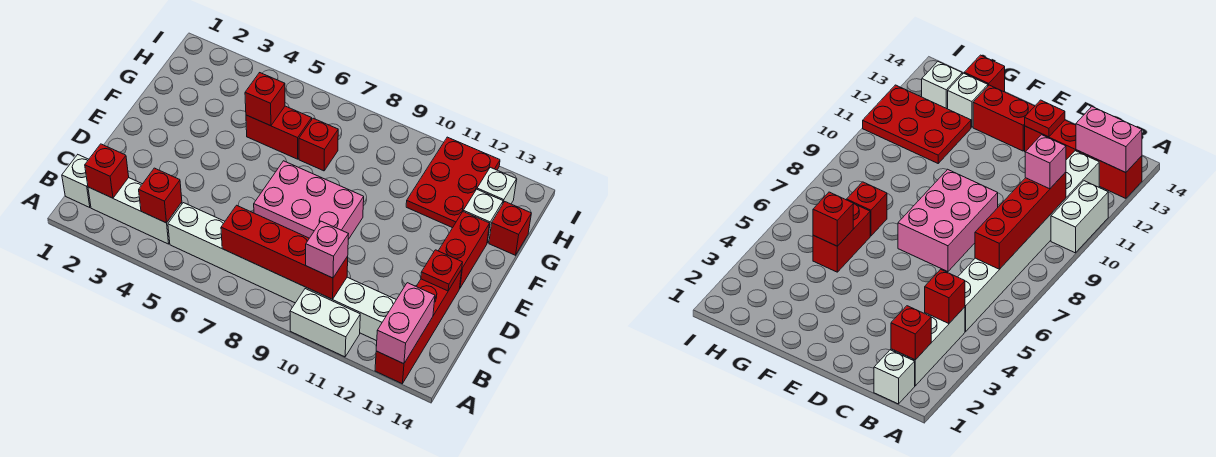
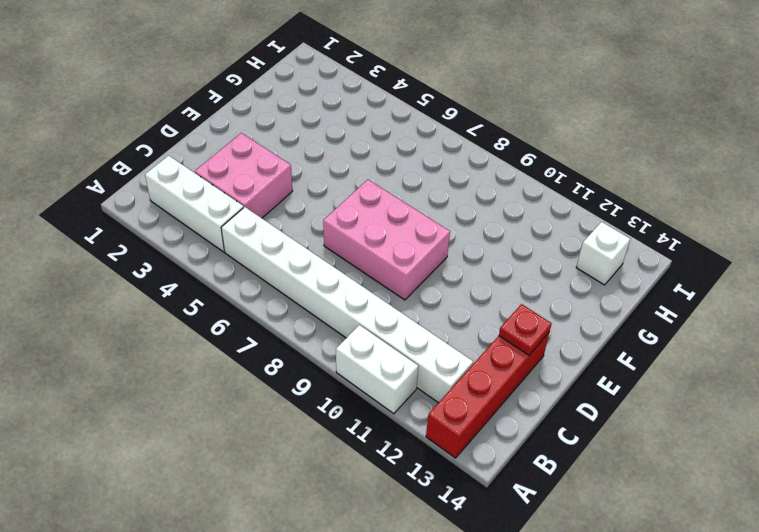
pink brick C3:D4 level 1 -> none
none -> white brick B1 level 1
none -> red brick E13:F13 level 1
none -> red brick G5:G6 level 1

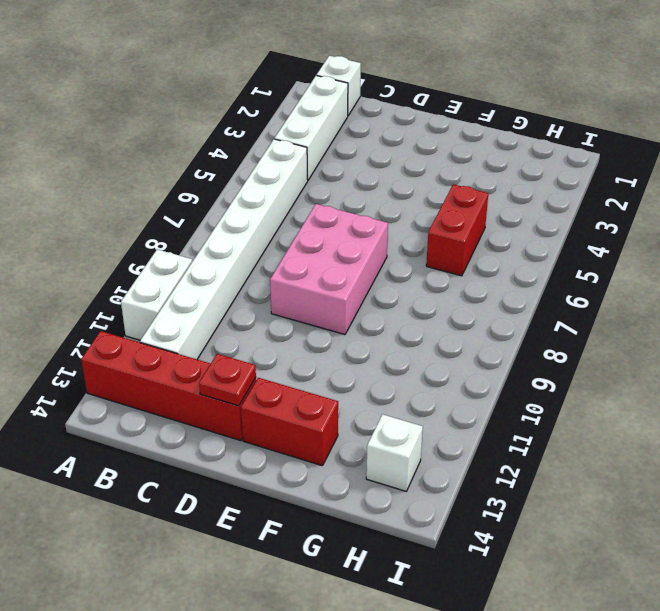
none -> red brick G7 level 1
none -> red plate G11:I12 level 1
none -> white brick G13 level 1

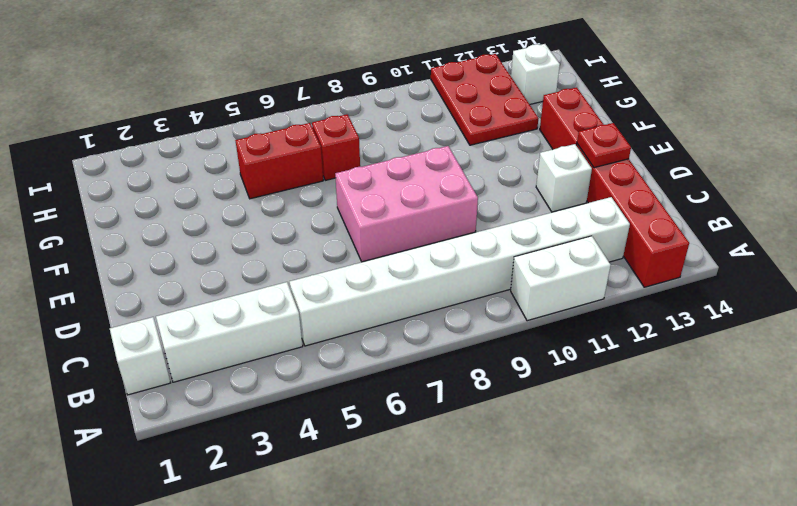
white brick D12 level 1 -> white brick G13 level 1
none -> red brick G14 level 1
none -> pink brick A13:B13 level 2
none -> red brick B2 level 2

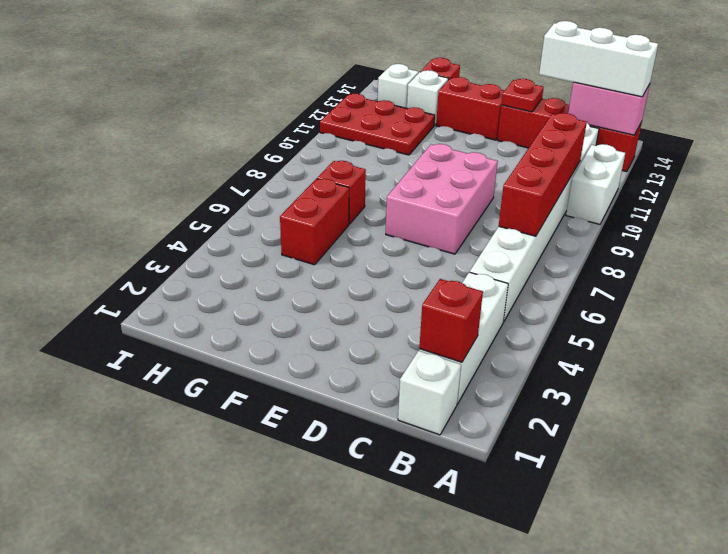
white brick A13:C13 level 3 -> none
none -> red brick B4 level 2
none -> red brick G5 level 2
none -> pink brick B10 level 3

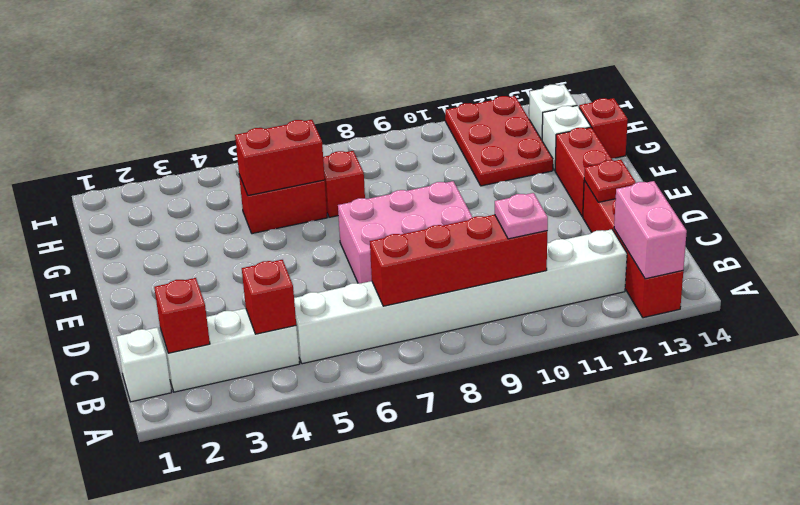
pink plate B10 level 3 -> pink brick B10 level 3
red brick G5:G6 level 2 -> red brick G5 level 2
none -> white brick A10:A11 level 1

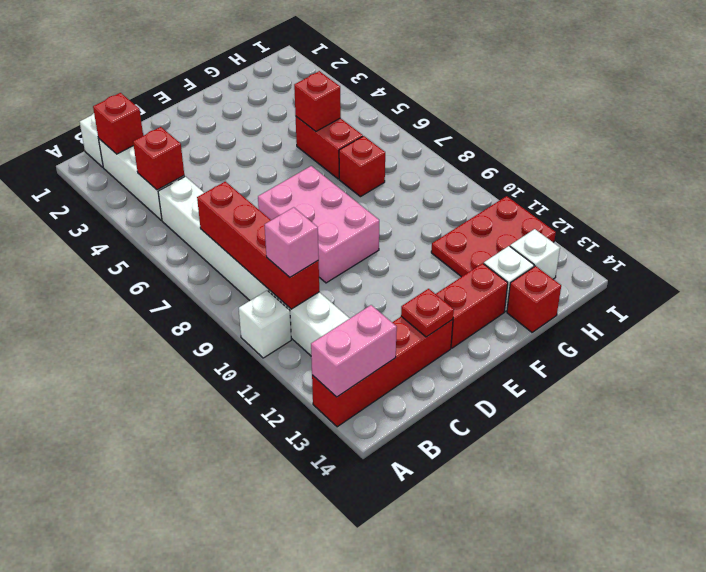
white brick A10 level 1 -> white brick A10:A11 level 1

